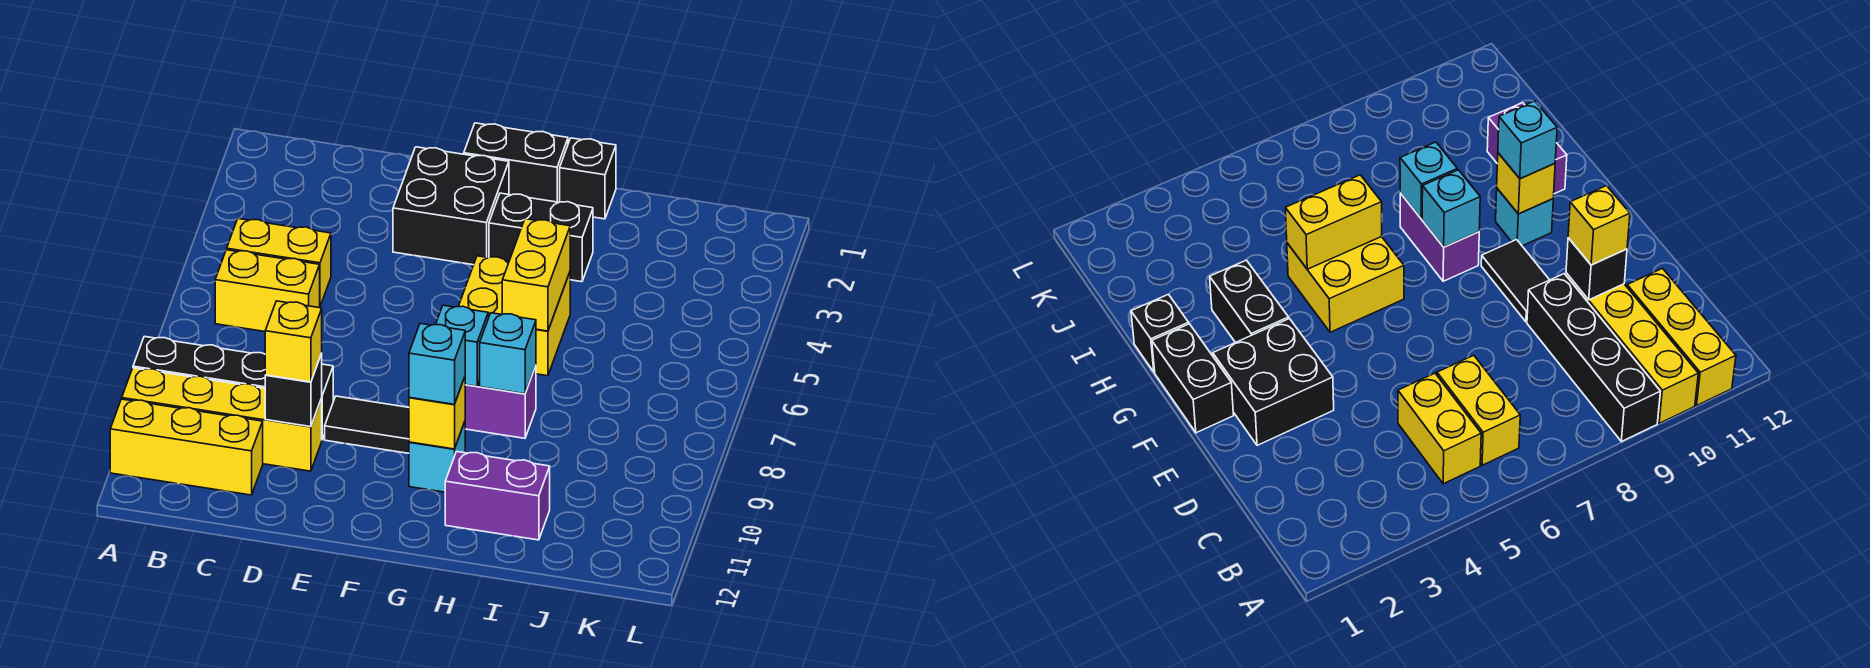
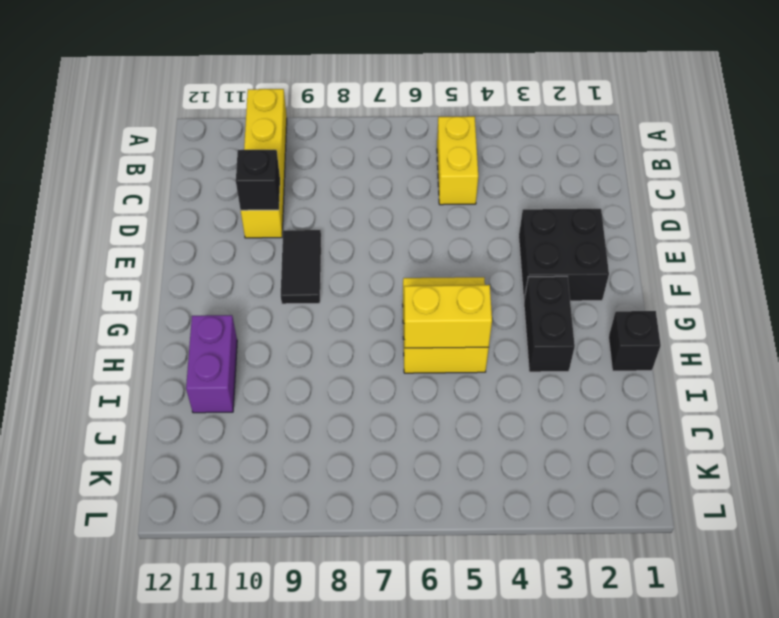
none -> black brick A9:D9 level 1
none -> yellow brick A11:C11 level 1
none -> yellow brick B6:C6 level 1

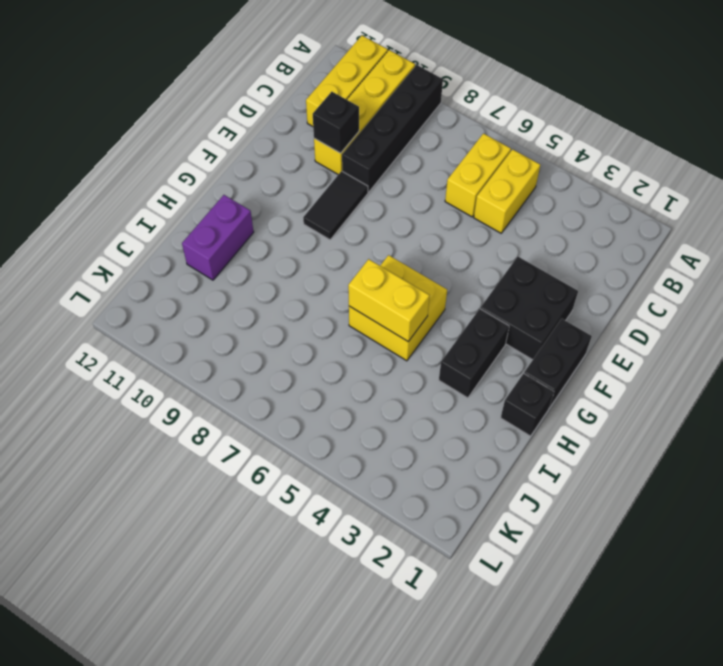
none -> purple brick G8:H8 level 1
none -> cyan brick G10 level 1
none -> cyan brick G8 level 2

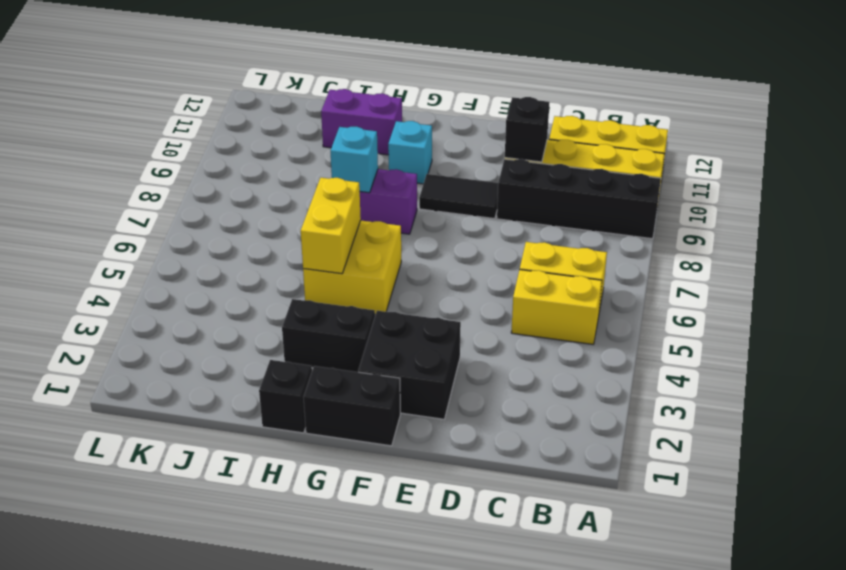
none -> cyan brick G8 level 2
none -> yellow brick G10 level 2
none -> yellow brick D10 level 3

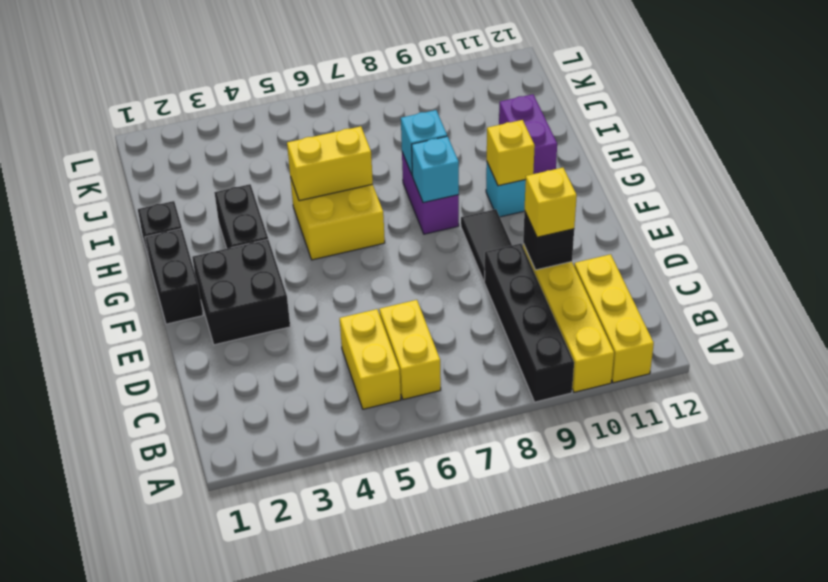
none -> cyan brick G10 level 3

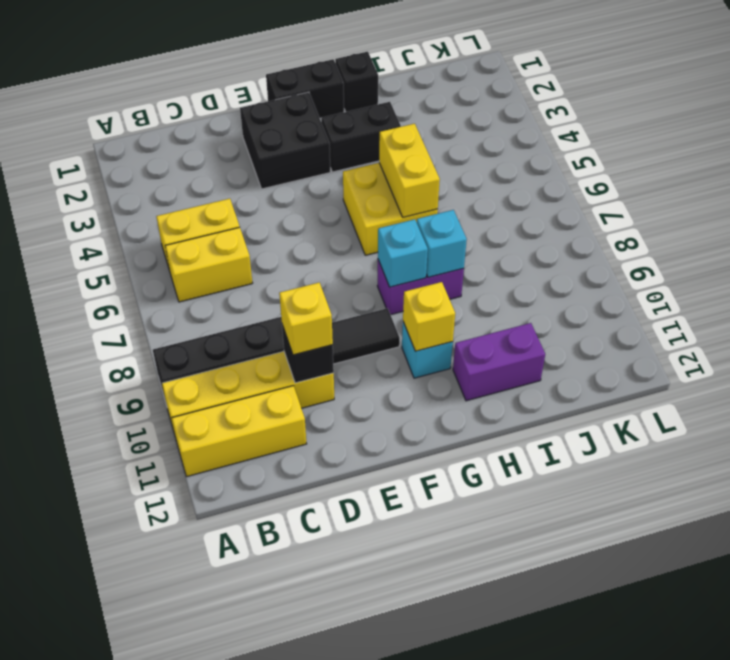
none -> cyan brick G10 level 3

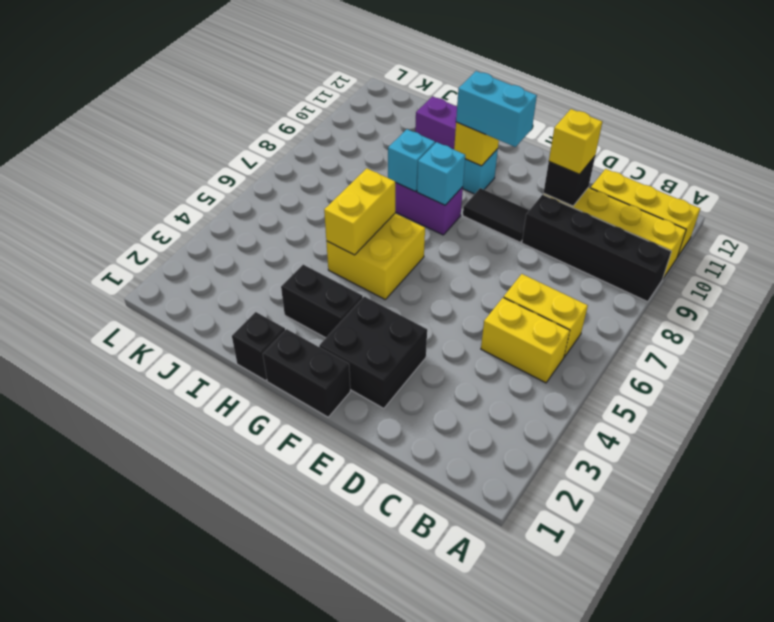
cyan brick F10:G10 level 3 -> cyan brick G10 level 3

